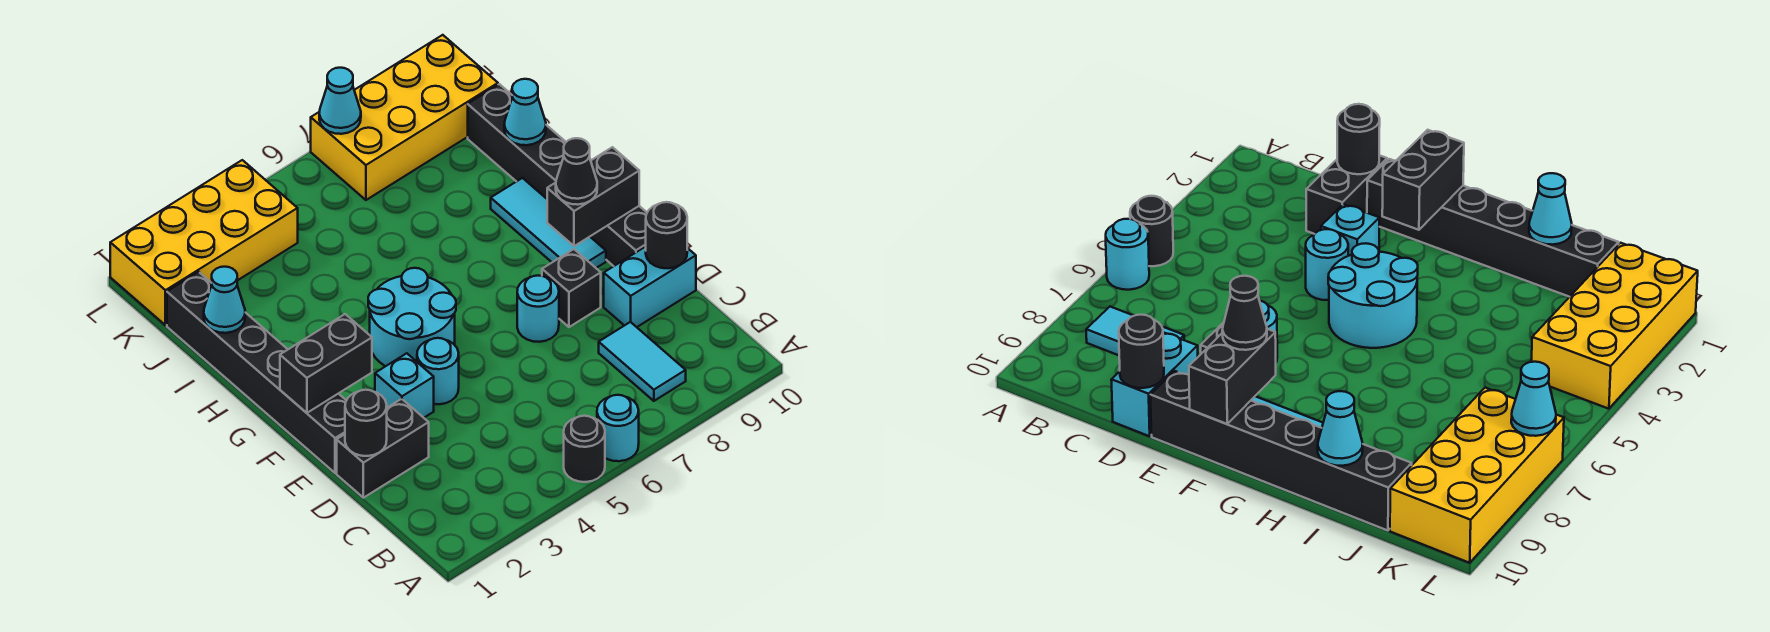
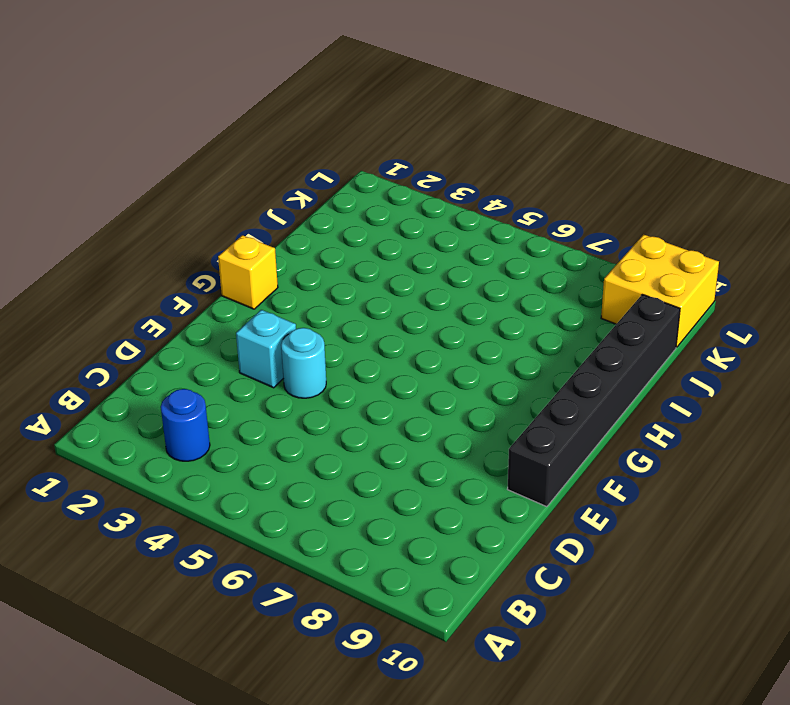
blue round brick B3 level 1 -> none
yellow brick G1 level 1 -> black brick E1:J1 level 1
yellow brick K9:L10 level 1 -> yellow brick K7:L10 level 1
none -> black round brick A5 level 1
none -> cyan round brick A6 level 1
none -> cyan tile B8:C8 level 1

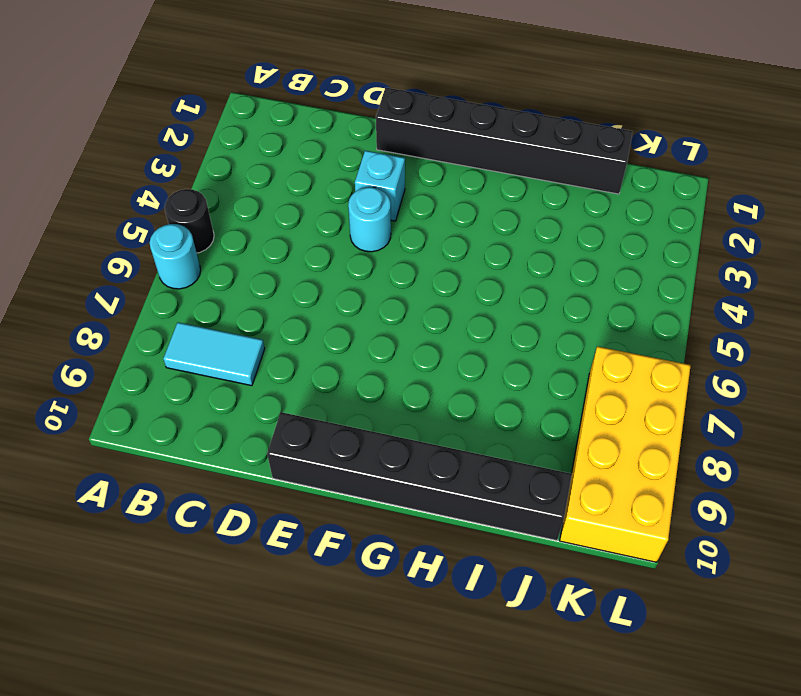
none -> black brick D1:D2 level 1
none -> cyan brick D9:D10 level 1
none -> cyan round brick E7 level 1

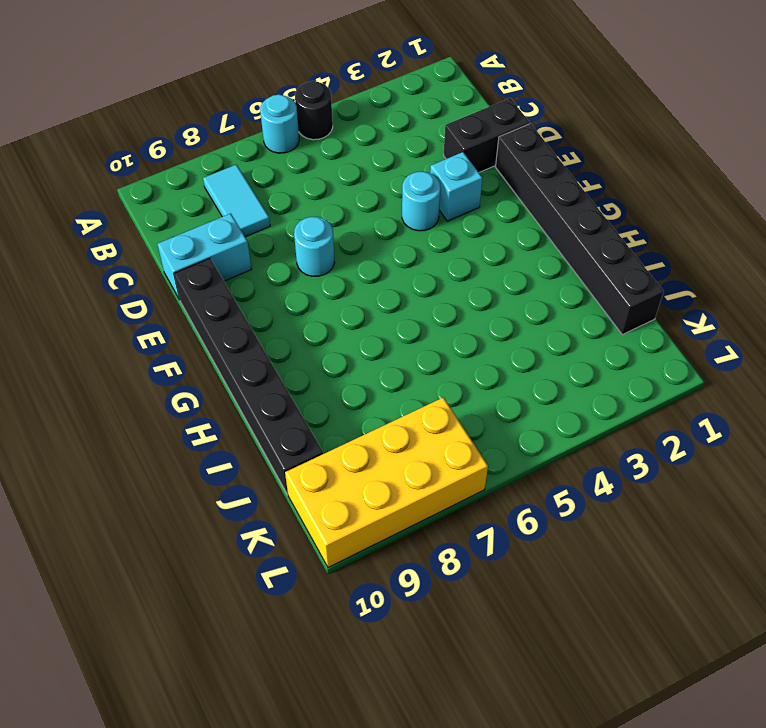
none -> black brick E8 level 1
none -> cyan round brick F4:G5 level 1
none -> cyan tile F9:H9 level 1

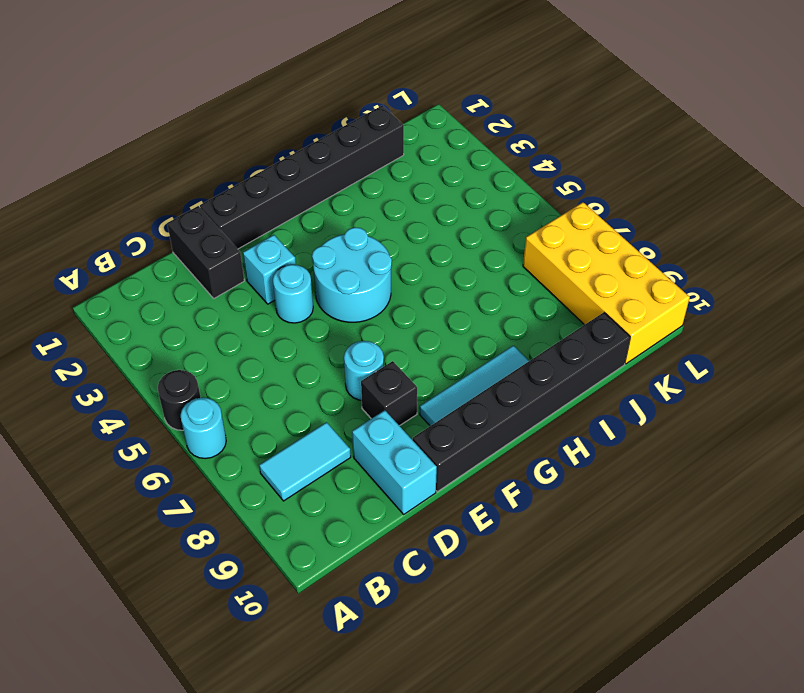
none -> yellow brick K1:L4 level 1
none -> black round brick D1 level 2
none -> black round brick D10 level 2

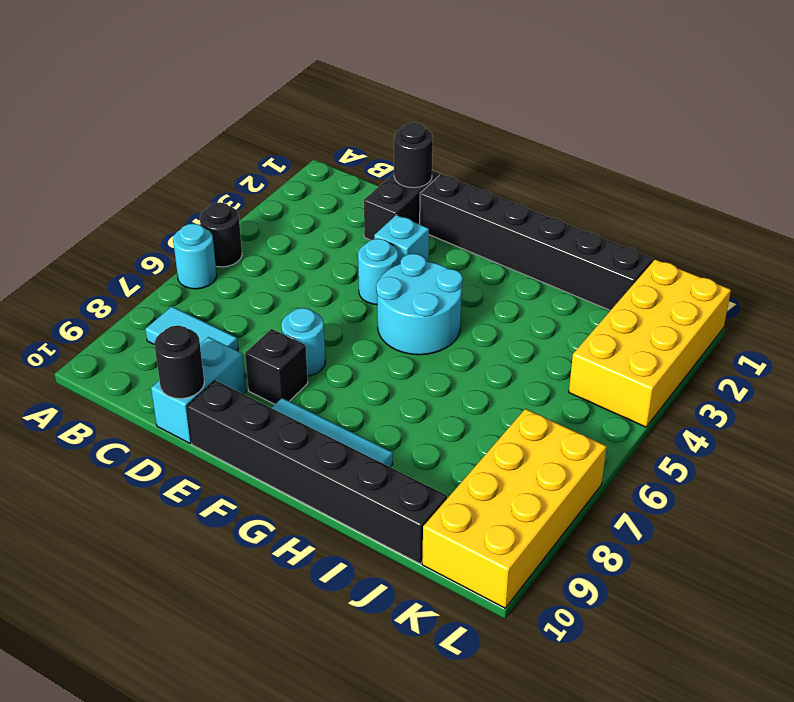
none -> black brick F1:F2 level 2
none -> black brick F9:F10 level 2
none -> cyan cone I1 level 2

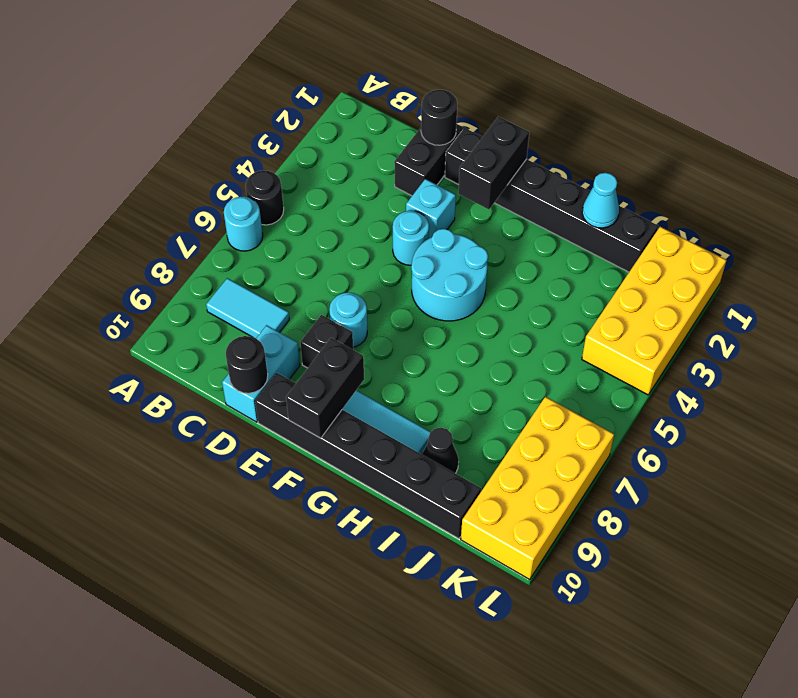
black cone I9 level 1 -> black cone F9 level 3
none -> cyan cone I10 level 2
none -> cyan cone L7 level 2

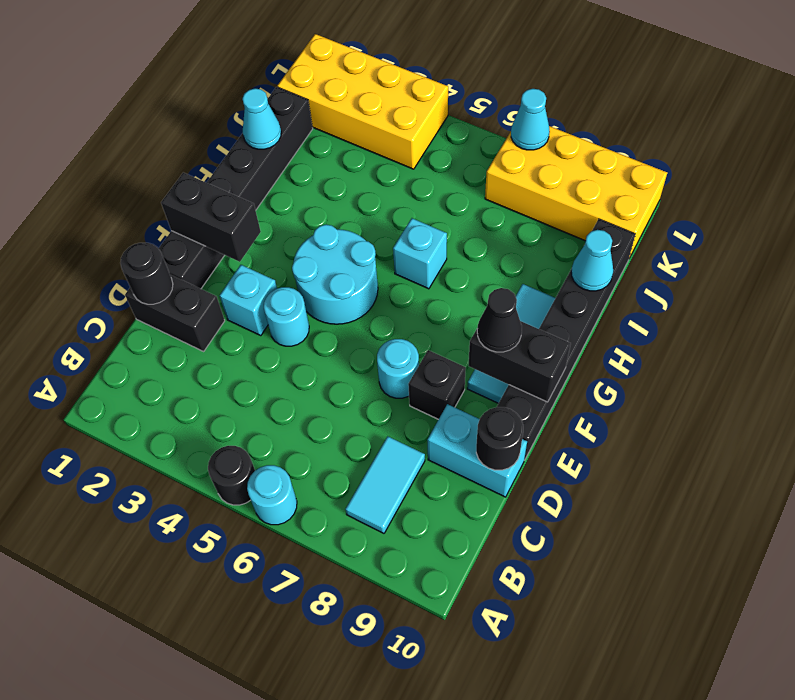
cyan brick H6 level 1 -> none

